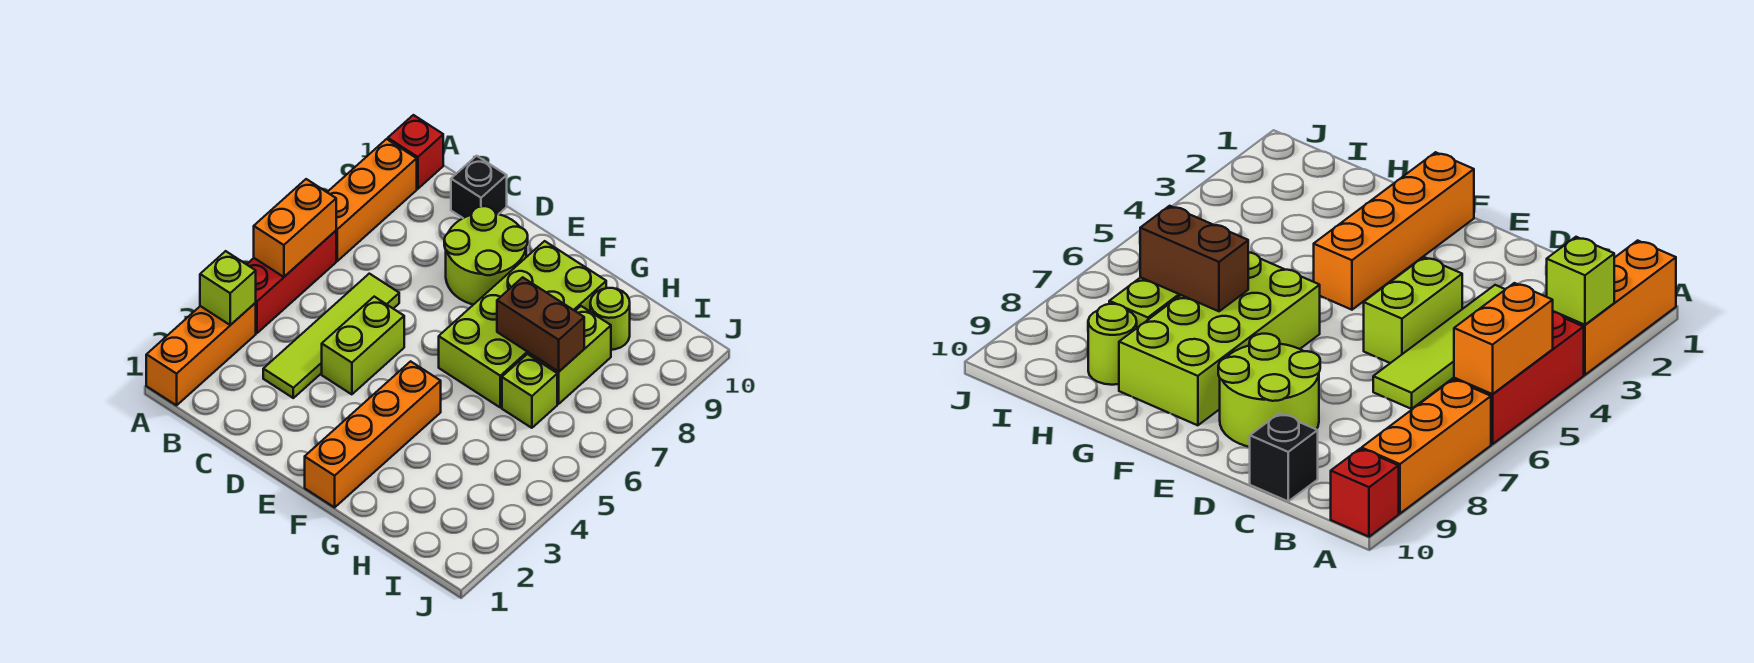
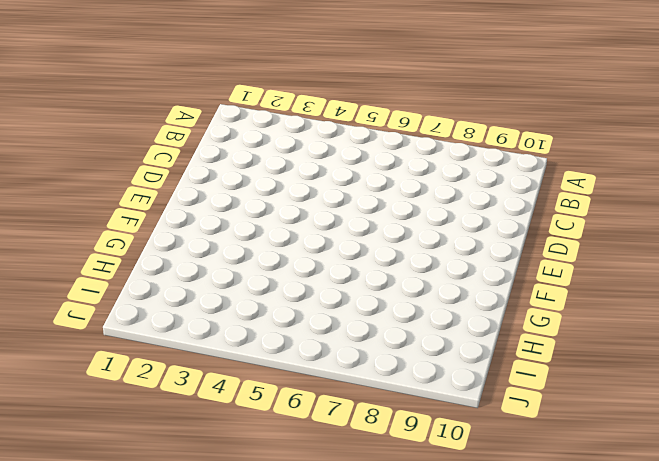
none -> orange brick A1:A3 level 1
none -> red brick A4:A6 level 1
none -> orange brick A7:A9 level 1

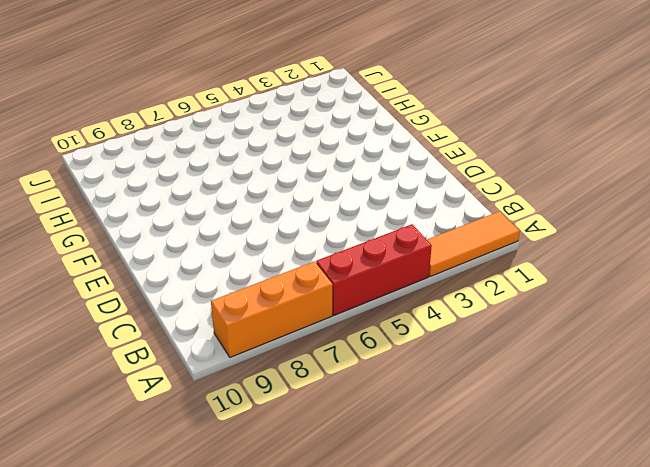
orange tile A1:A3 level 1 -> orange brick A1:A3 level 1
none -> red brick A10 level 1
none -> lime tile C3:C6 level 1
none -> black brick C10 level 1

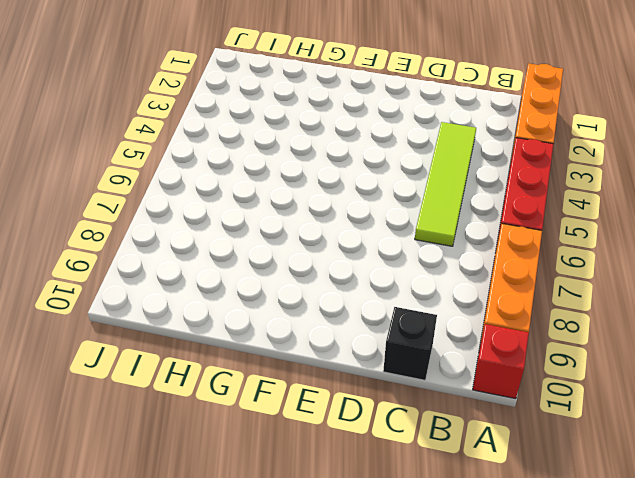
none -> lime brick D4:D5 level 1
none -> lime round brick D8:E9 level 1
none -> orange brick F1:F4 level 1

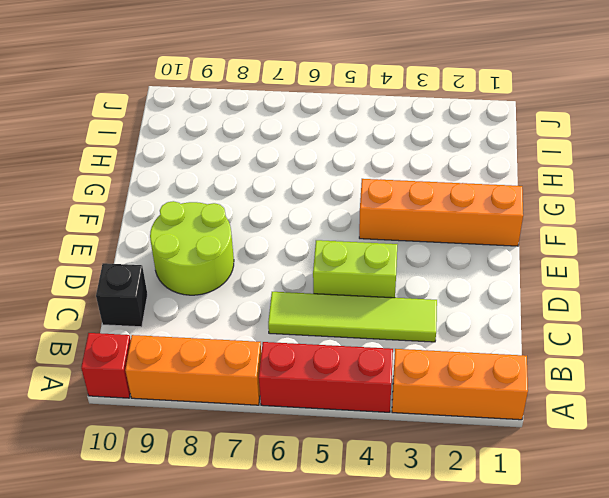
none -> lime brick F6:G9 level 1
none -> lime brick H6 level 1
none -> lime brick H7:H8 level 1

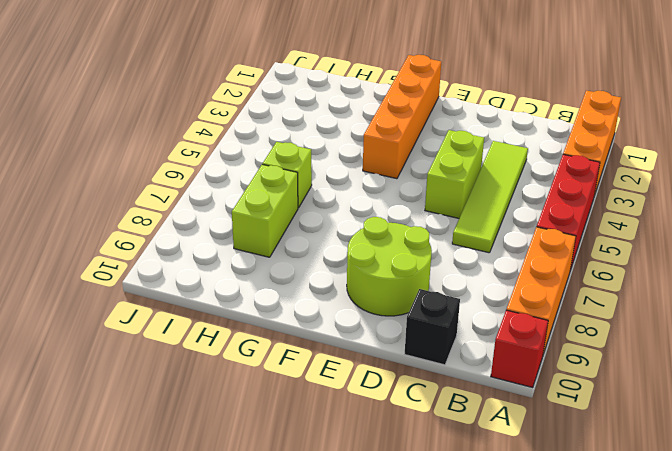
none -> lime brick F6:G9 level 1
none -> lime round brick H9 level 1
none -> lime brick A3 level 2

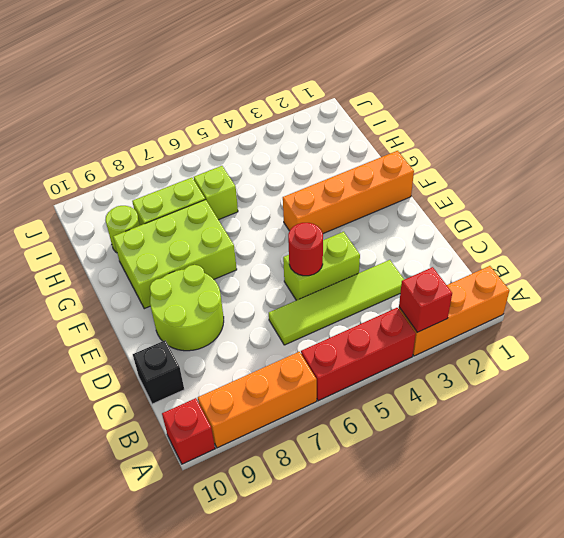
red brick A3 level 2 -> lime brick A3 level 2
red round brick D5 level 2 -> none
lime brick F7:G9 level 1 -> lime brick F6:G9 level 1
none -> orange brick A5:A6 level 2
none -> brown brick G7:H7 level 2

